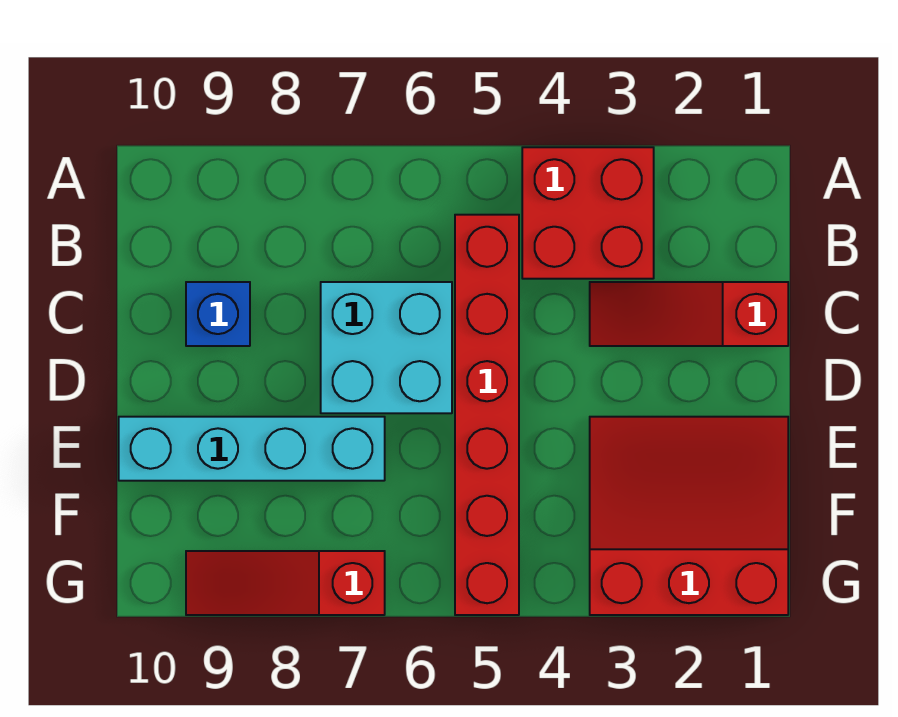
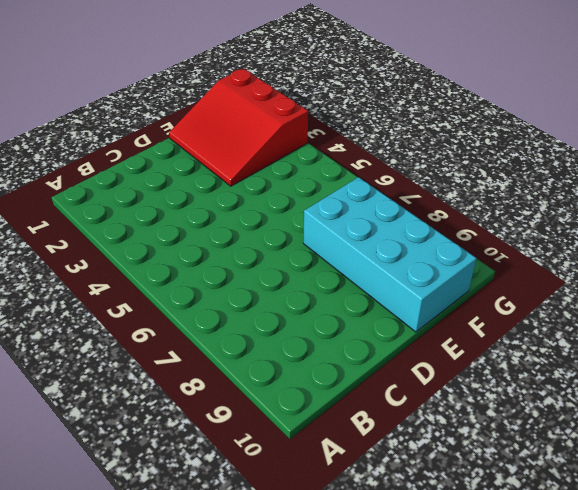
cyan brick E7:F10 level 1 -> cyan brick E7:E10 level 1
none -> red brick A3:B4 level 1
none -> red brick B5:G5 level 1

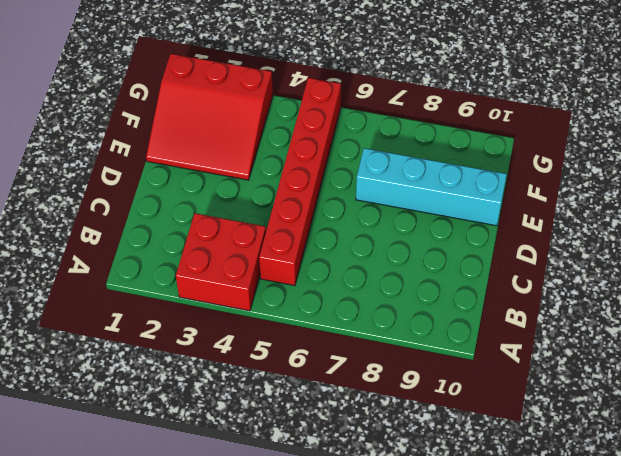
none -> red slope C1:C3 level 1 top 1
none -> cyan brick C6:D7 level 1

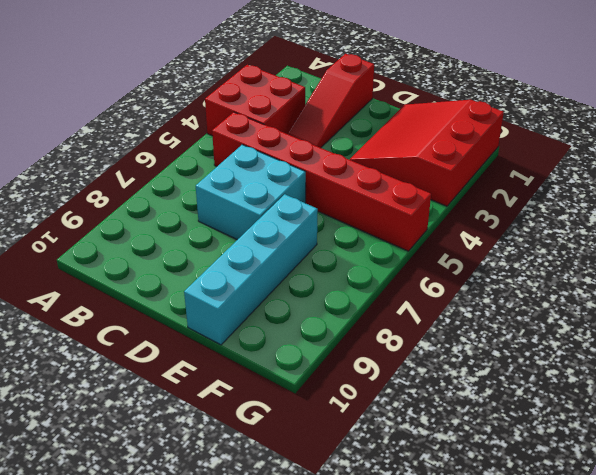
none -> blue brick C9 level 1
none -> red slope G7:G9 level 1 top 7

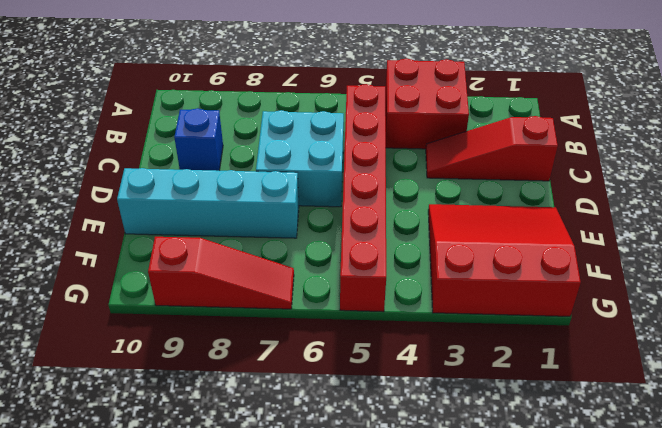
red slope G7:G9 level 1 top 9 -> red slope G7:G9 level 1 top 7

